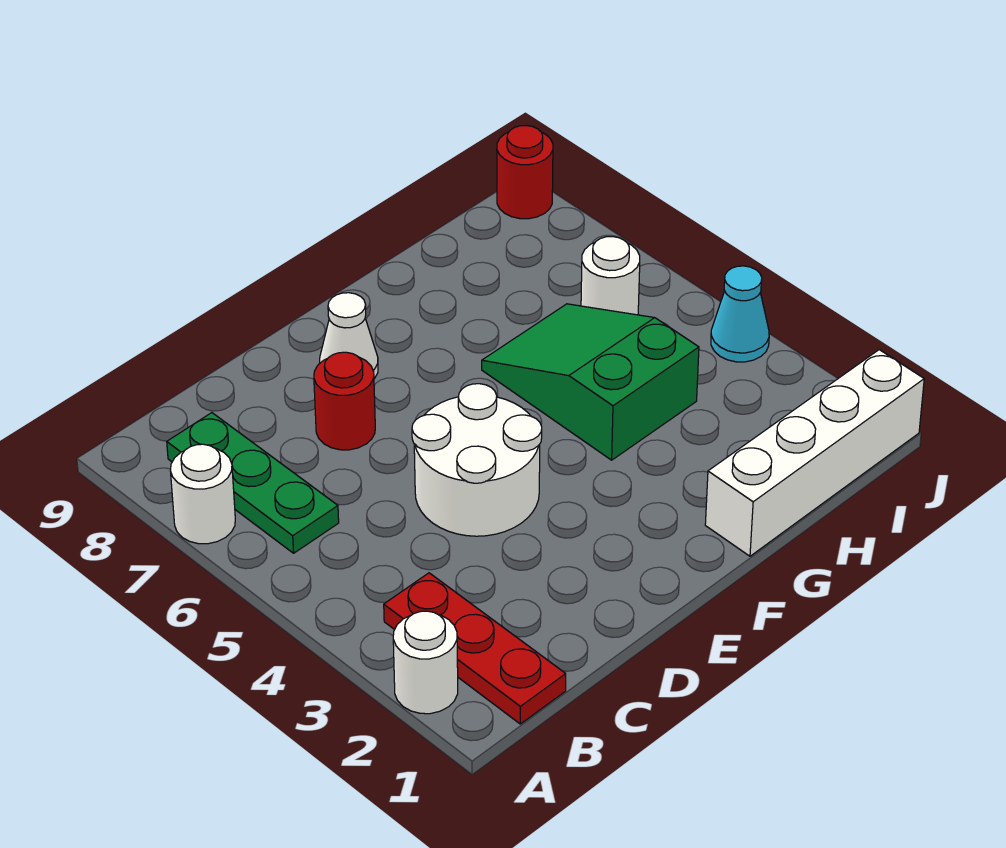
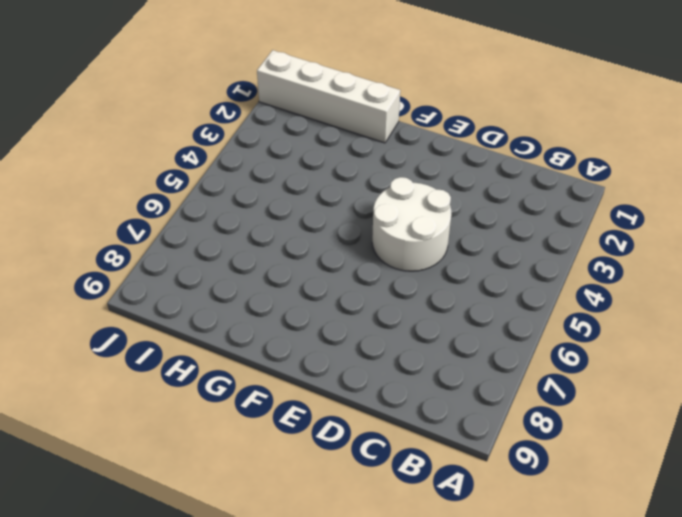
none -> white round brick A2 level 1
none -> white round brick A7 level 1
none -> red plate B1:B3 level 1

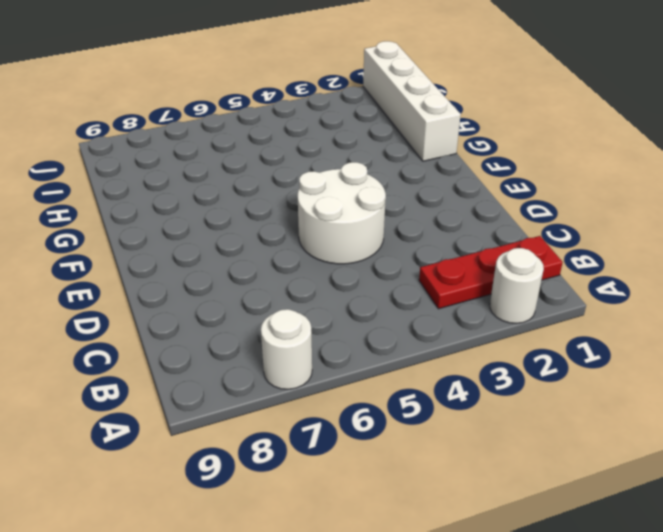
none -> green plate B6:B8 level 1
none -> red round brick D7 level 1
none -> white cone E8 level 1

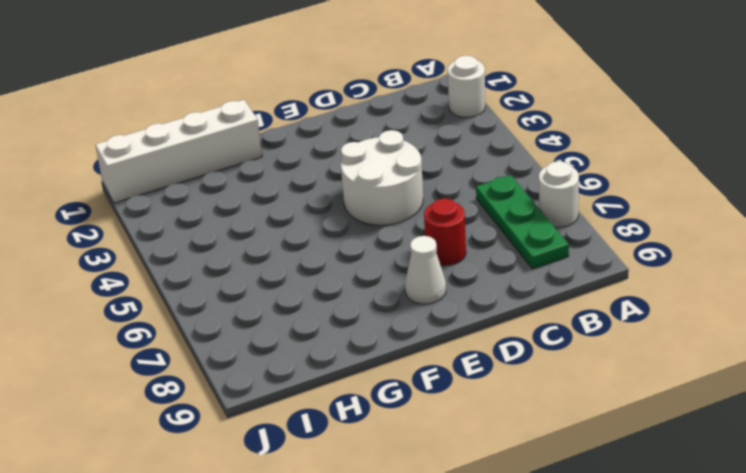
none -> red plate B1:B3 level 1
none -> green slope G4:H6 level 1 top 4
none -> white round brick I6 level 1

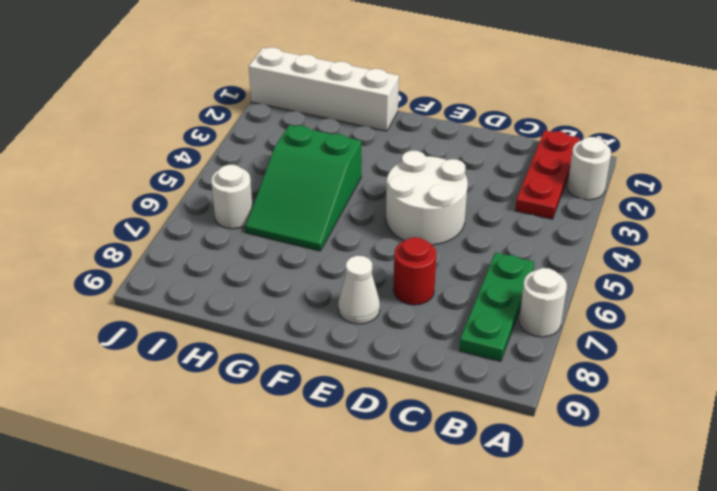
none -> cyan cone J4 level 1
none -> red round brick J9 level 1

